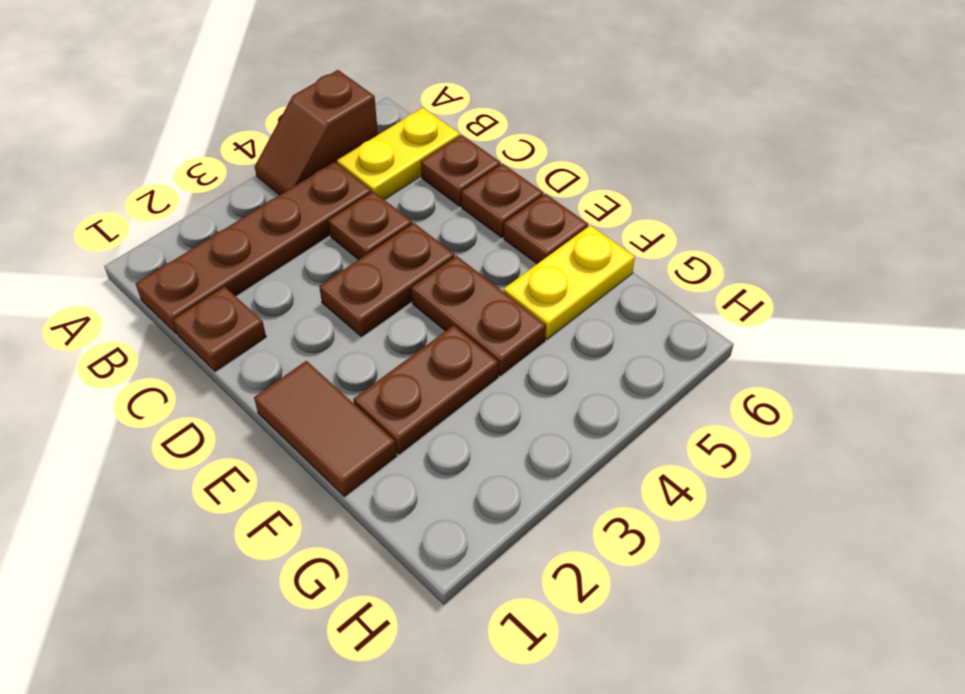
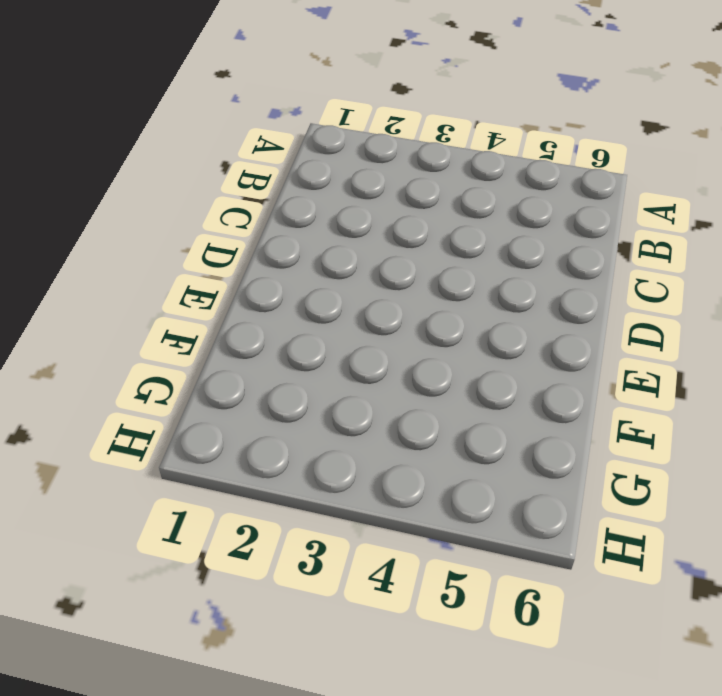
none -> brown slope A4:A5 level 1 top 5
none -> brown plate B1:B4 level 1
none -> yellow plate B5:B6 level 1

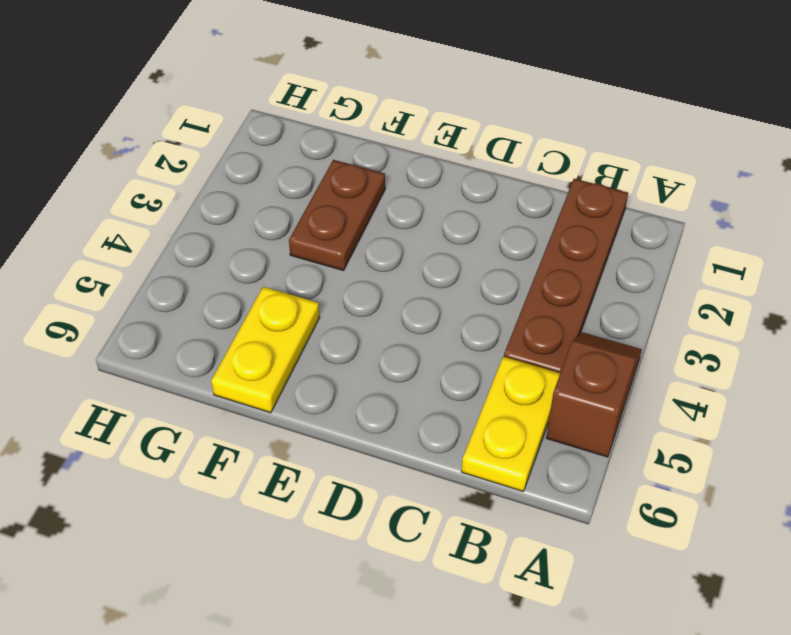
none -> brown plate C1 level 1
none -> brown plate C4 level 1
none -> brown plate C6 level 1

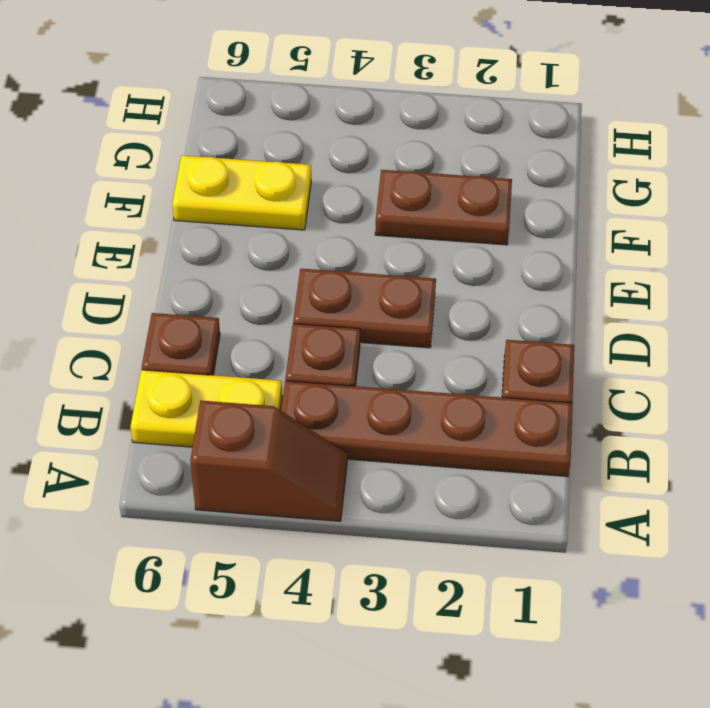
none -> brown plate D6 level 1
none -> brown tile E1:F1 level 1
none -> brown plate E4:F4 level 1

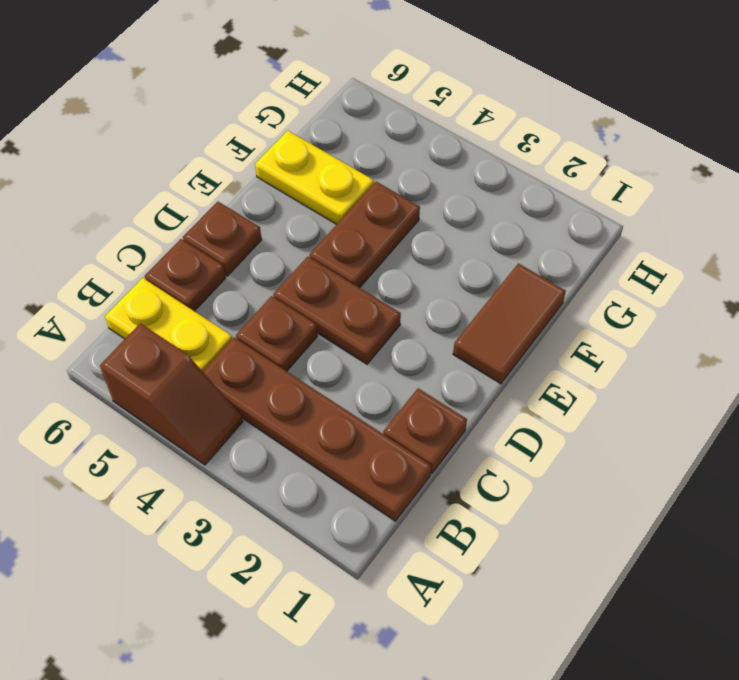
none -> brown plate E6 level 1
none -> brown plate F2:F3 level 1

